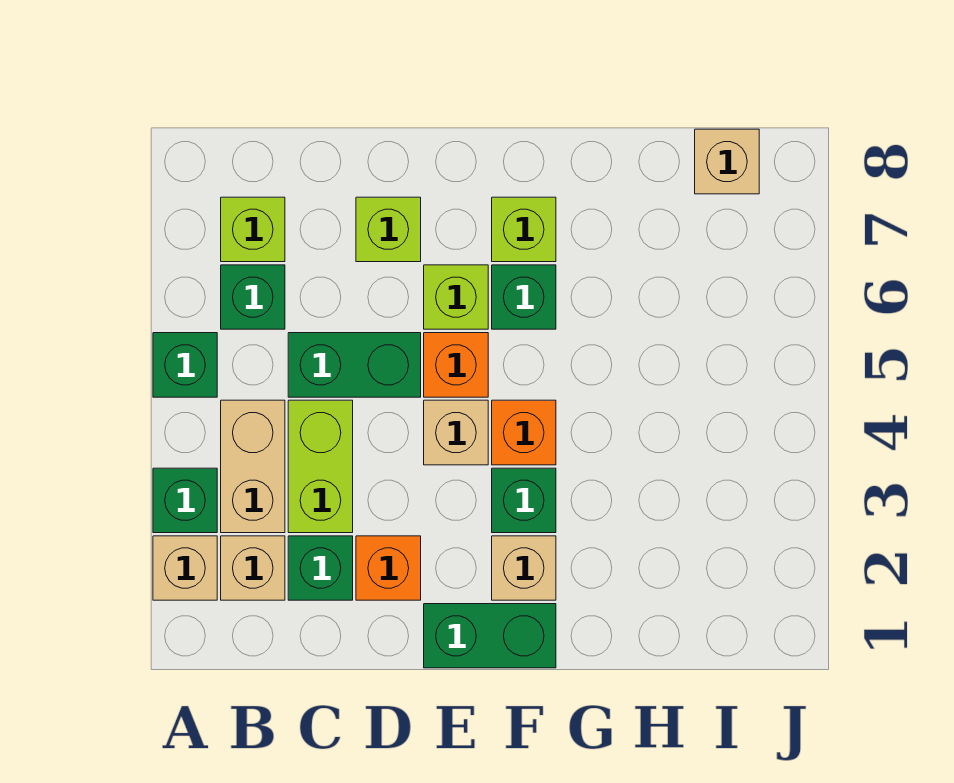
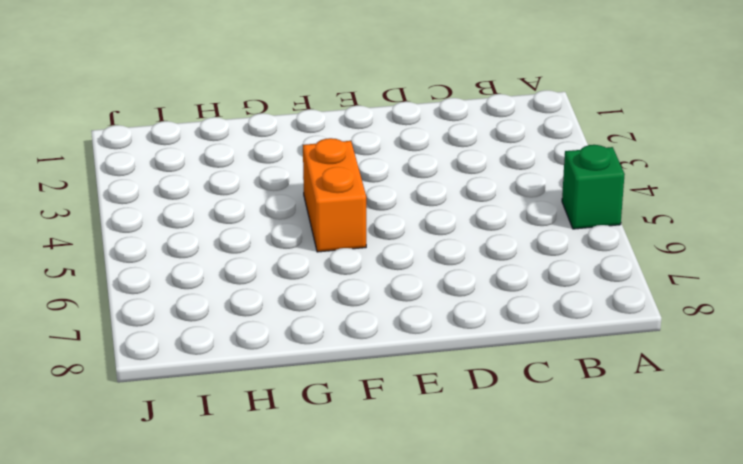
orange brick F4:F5 level 1 -> orange brick F4 level 1
none -> tan brick A2 level 1
none -> green brick A3 level 1
none -> tan brick B2 level 1

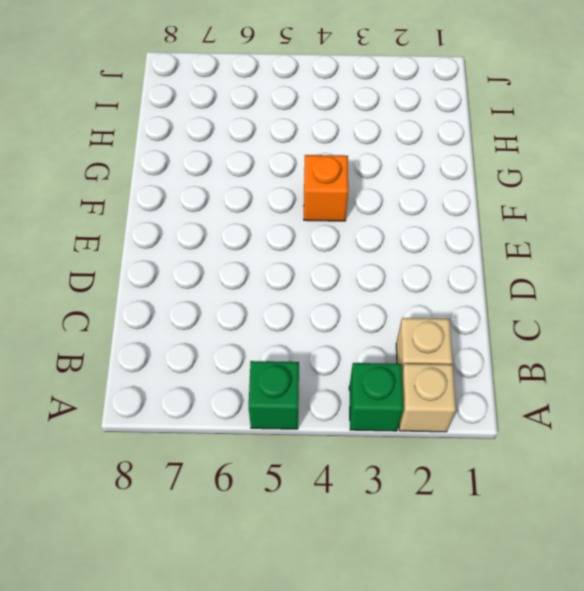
none -> tan brick B3:B4 level 1
none -> green brick B6 level 1
none -> lime brick B7 level 1

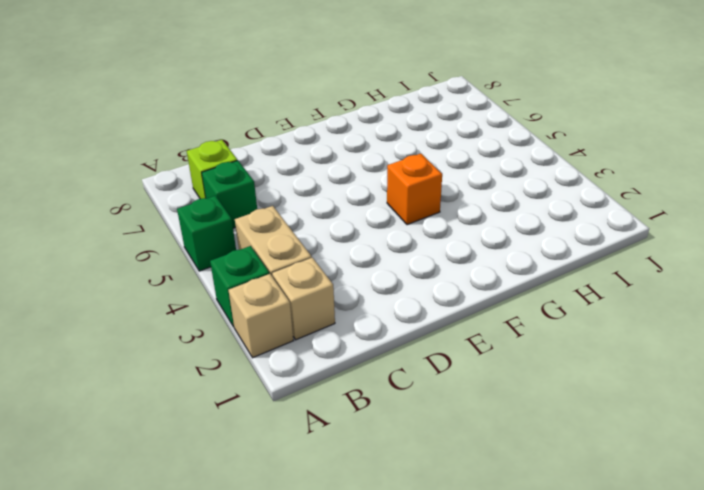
none -> green brick C2 level 1
none -> lime brick C3:C4 level 1
none -> green brick C5:D5 level 1

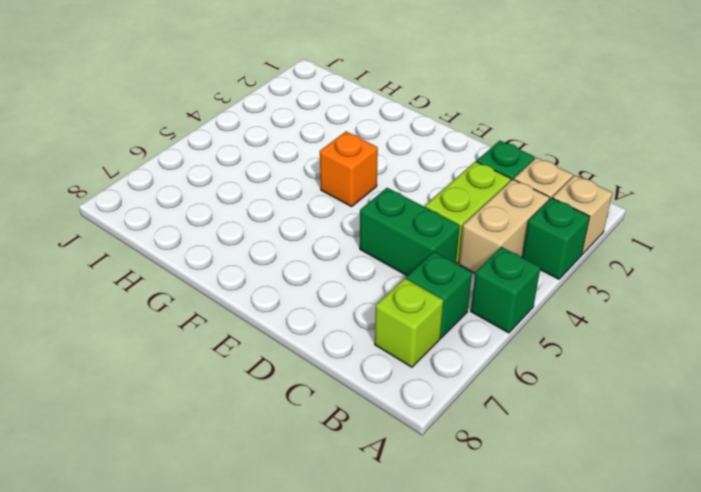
none -> orange brick D2 level 1
none -> lime brick D7 level 1
none -> green brick E1:F1 level 1

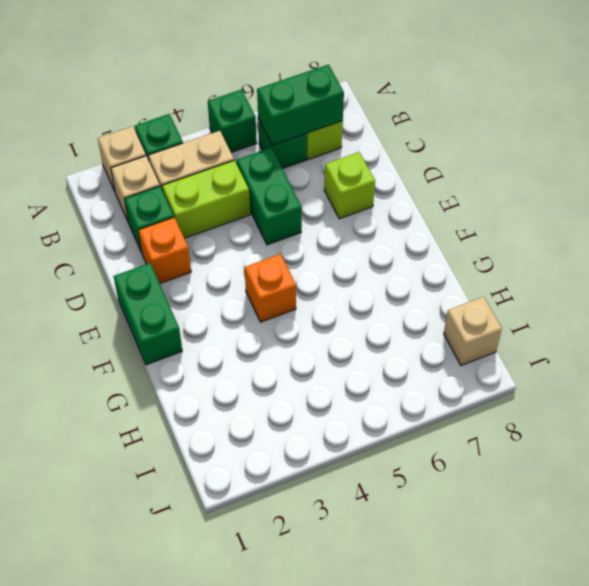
green brick B6:B7 level 2 -> none
none -> tan brick E4 level 1
none -> orange brick E5 level 1
none -> lime brick E6 level 1

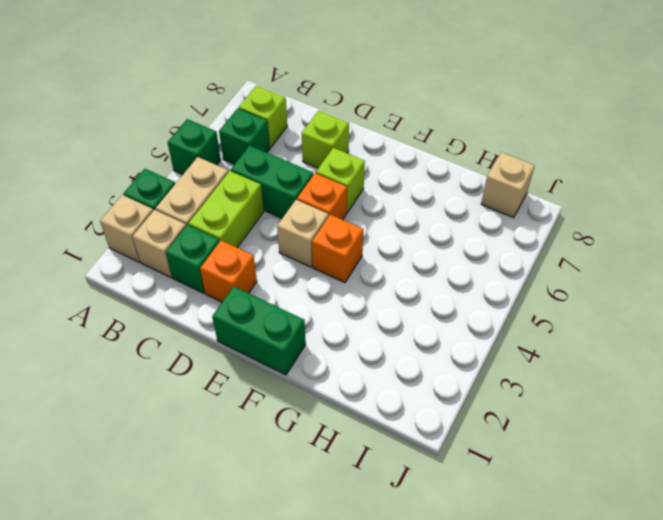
none -> tan brick F2 level 1
none -> green brick F3 level 1
none -> green brick F6 level 1

